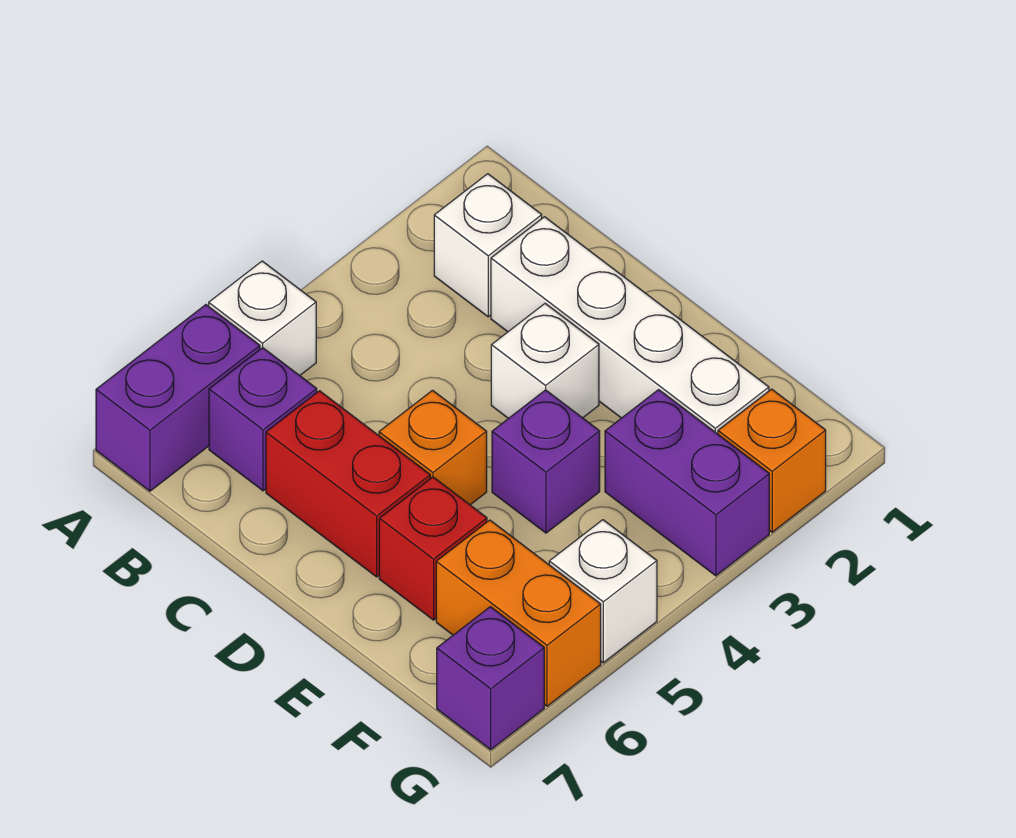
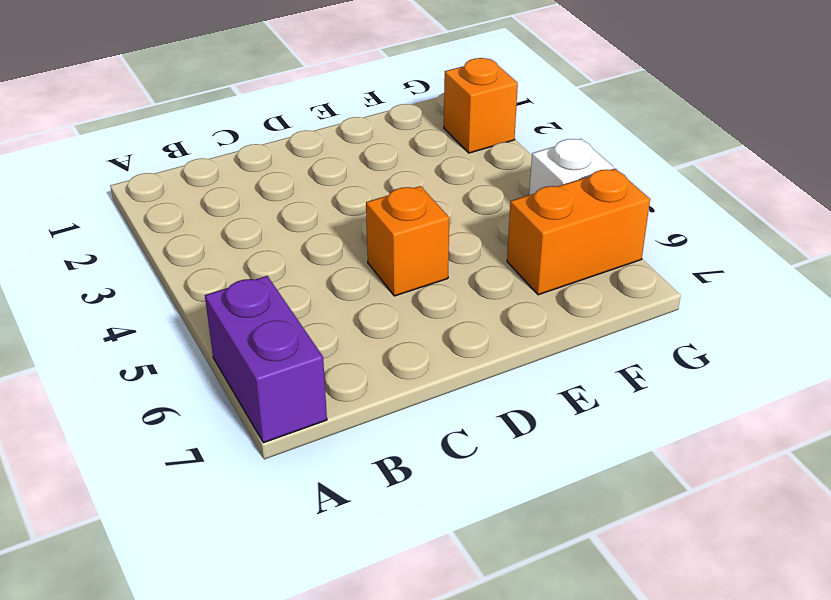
none -> white brick A5 level 1
none -> white brick B2 level 1
none -> purple brick B6 level 1

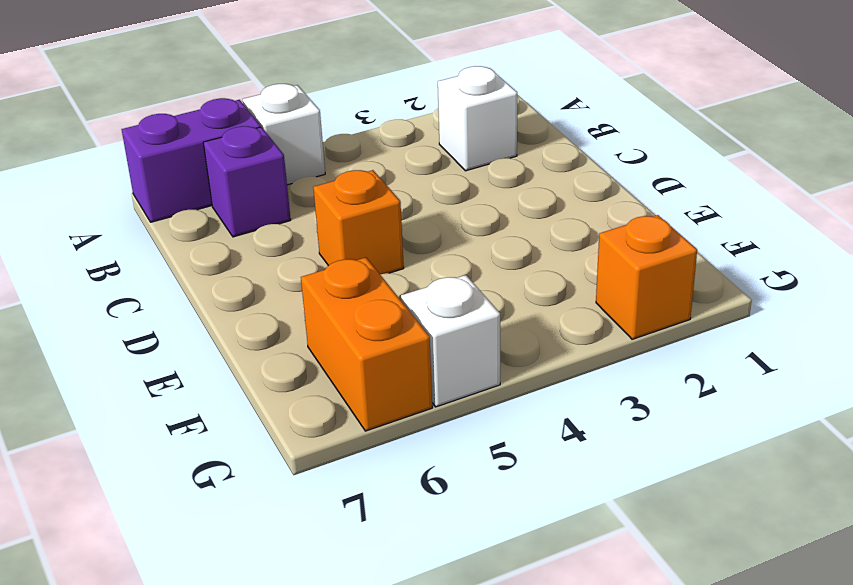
none -> white brick C2:F2 level 1
none -> red brick C6:D6 level 1
none -> white brick D3 level 1

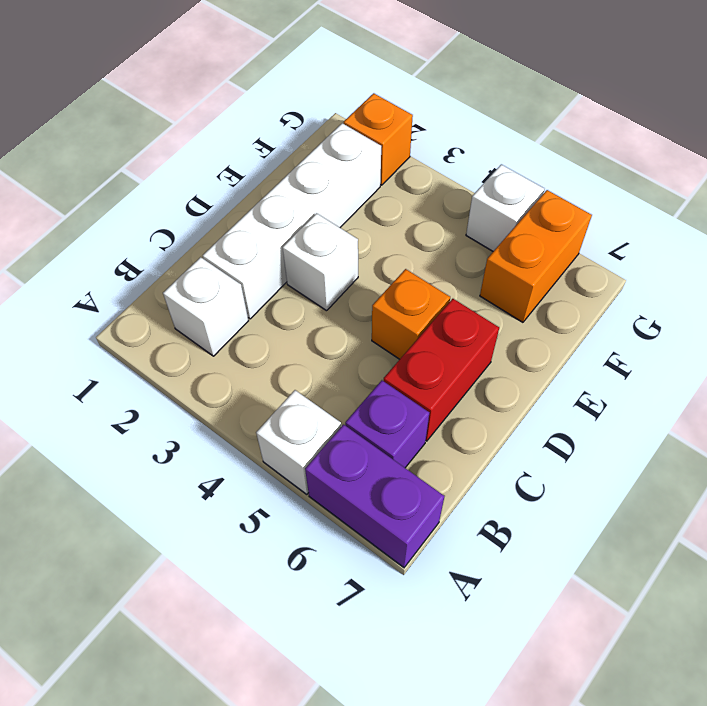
none -> purple brick E4 level 1
none -> red brick E6 level 1
none -> purple brick F3:G3 level 1

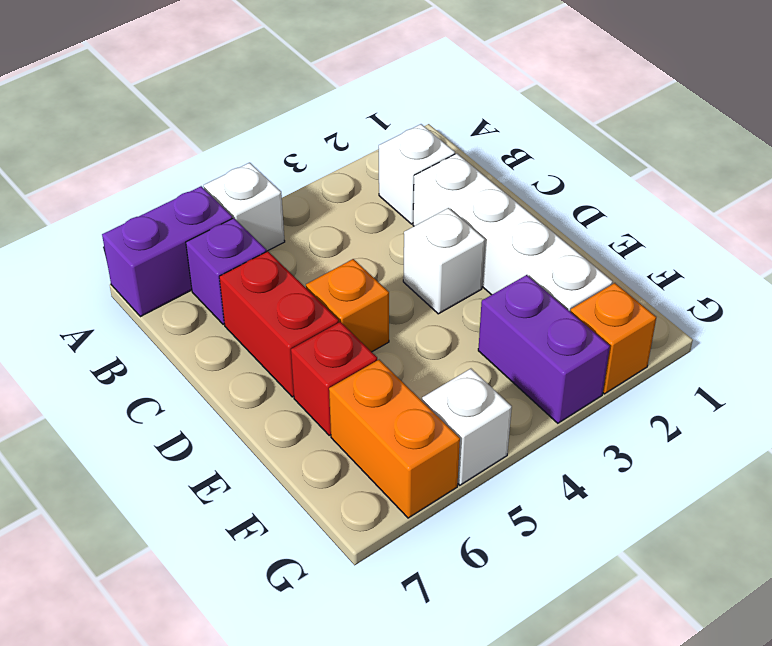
none -> purple brick E4 level 1
none -> purple brick G7 level 1

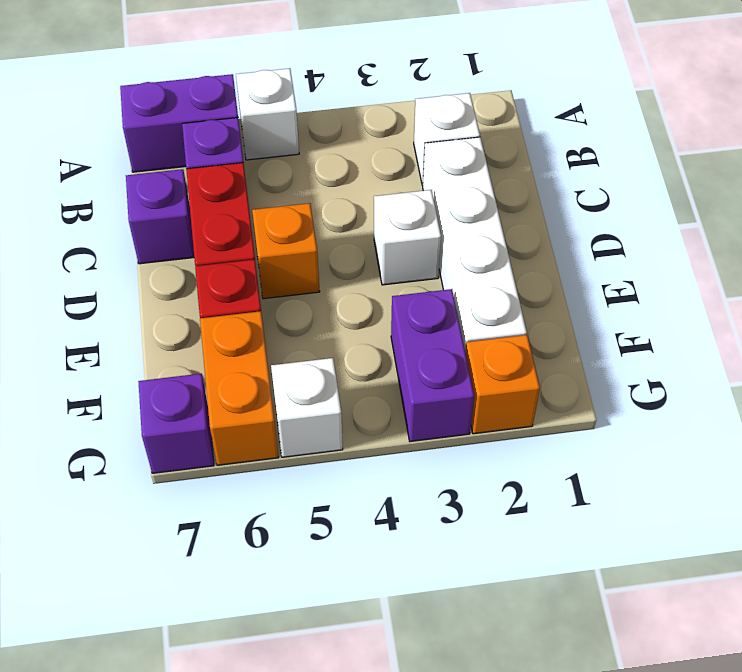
purple brick C7 level 1 -> purple brick E4 level 1

